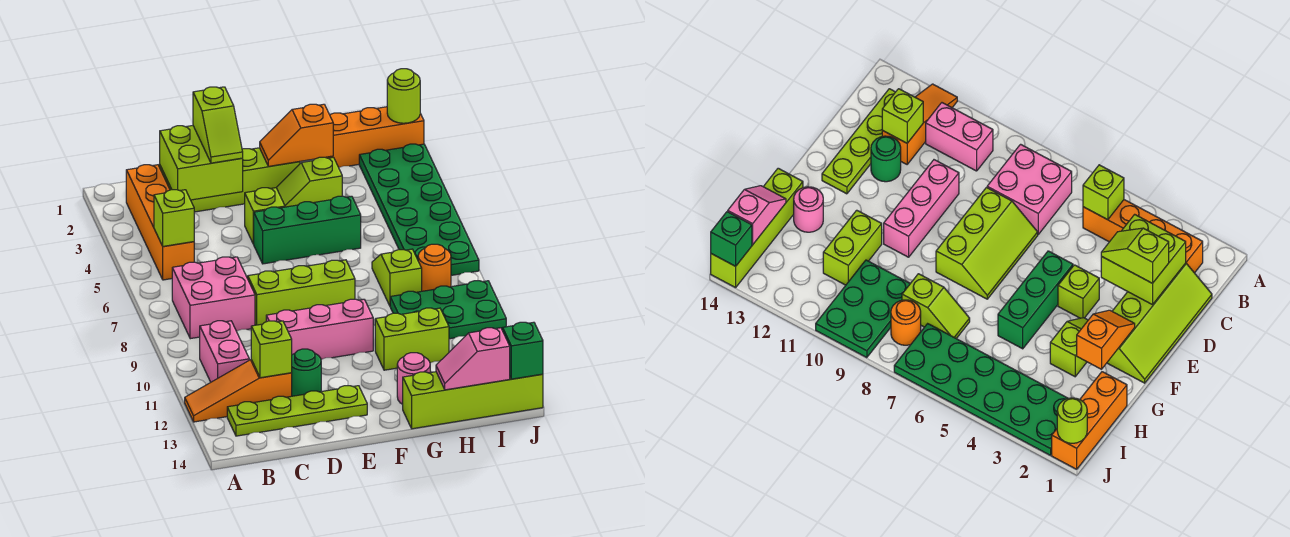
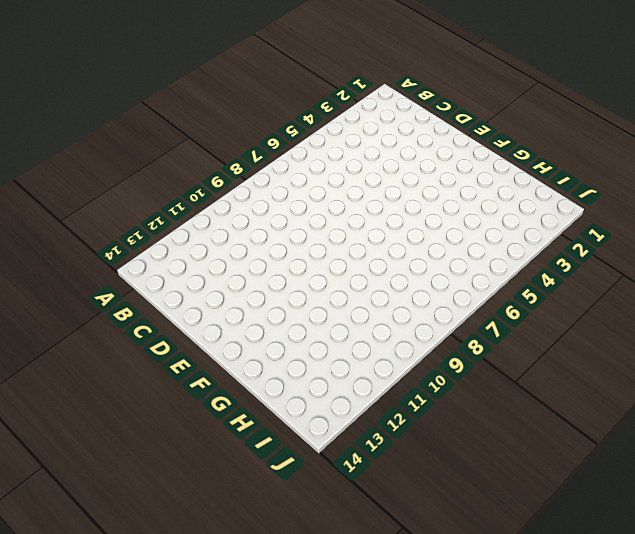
none -> orange slope A12:C12 level 1 top C
none -> orange brick B2:B5 level 1
none -> pink brick B7:C8 level 1

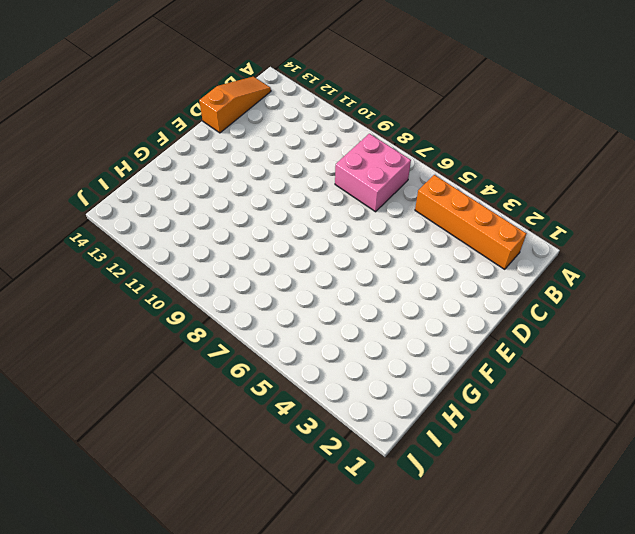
orange slope B14:D14 level 1 top D -> orange slope A12:C12 level 1 top C
none -> pink brick B10:B11 level 1
none -> lime plate B13:E13 level 1
none -> lime slope C1:F2 level 1 top 2

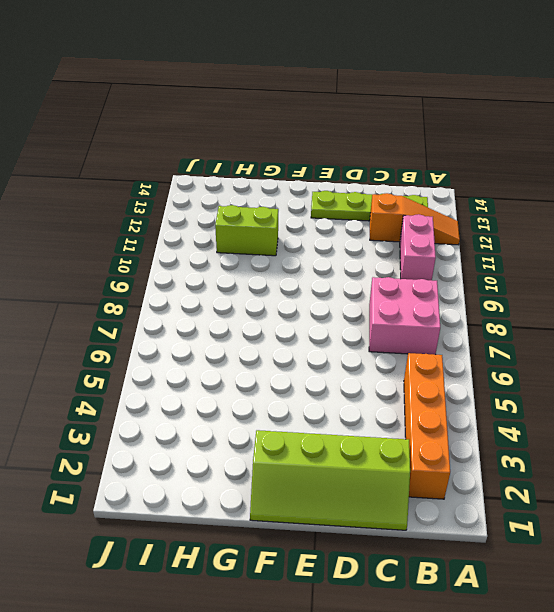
none -> lime slope D7:F8 level 1 top 8
none -> pink brick D10:F10 level 1
none -> green round brick D12 level 1

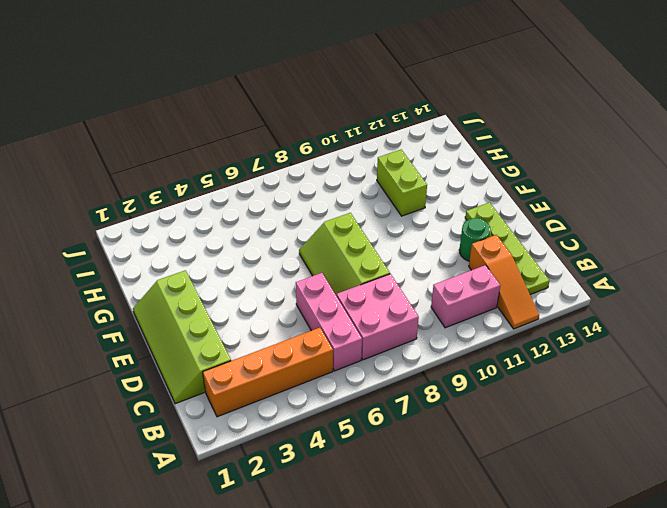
pink brick B6:D6 level 1 -> pink brick D10:F10 level 1
none -> lime brick E4 level 1
none -> green brick E5:G5 level 1
none -> lime slope F3:G3 level 1 top G

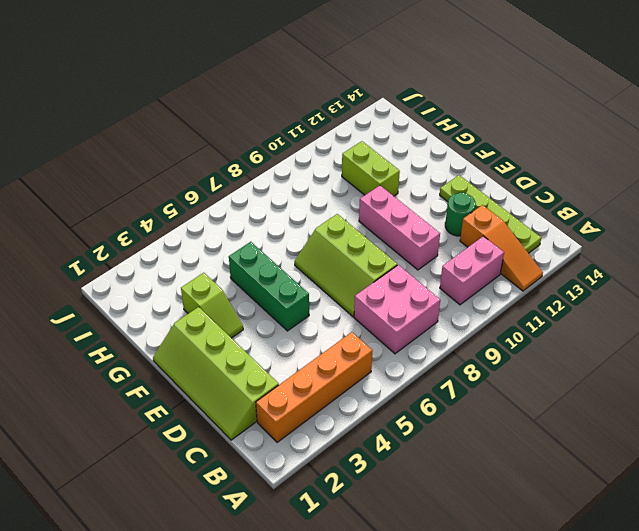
none -> lime brick E4 level 1
none -> pink round brick G13 level 1
none -> lime brick G14:J14 level 1

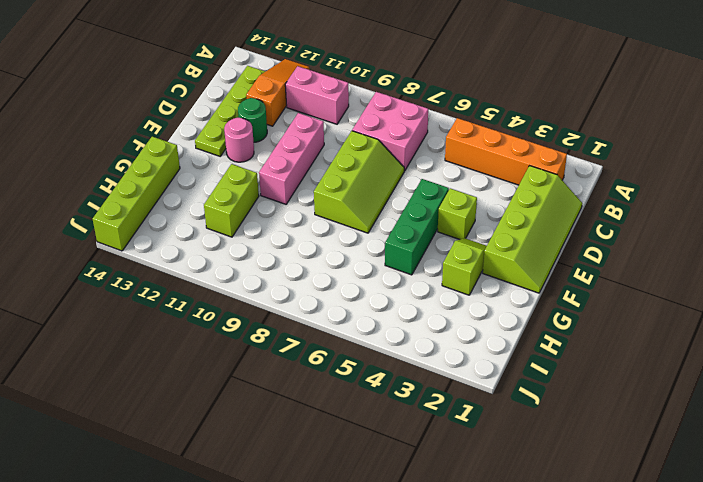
pink round brick E12 level 1 -> pink round brick G13 level 1
none -> orange brick H1:J1 level 1
none -> lime slope H7:H8 level 1 top 8
none -> green plate H9:J10 level 1

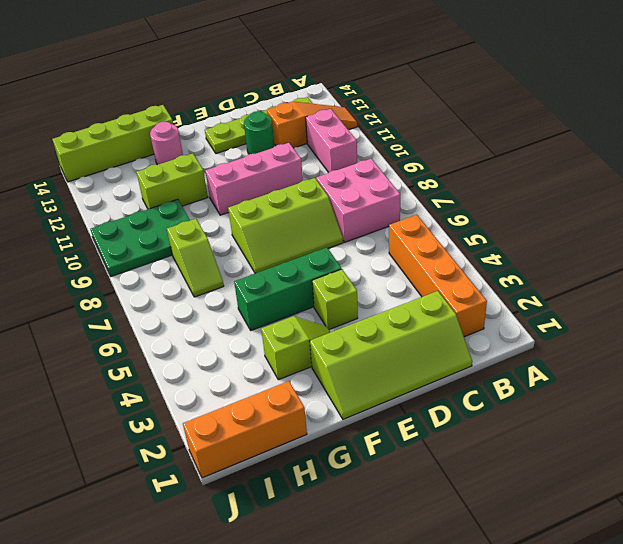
none -> green plate I2:J7 level 1
none -> orange round brick I8 level 1
none -> lime brick B5 level 2

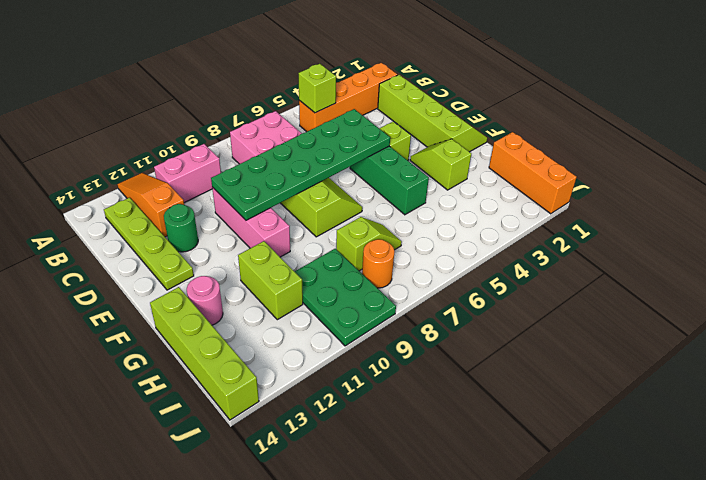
green plate D5:E10 level 2 -> green plate I2:J7 level 1
none -> lime brick C2:D3 level 2
none -> lime brick C12 level 2
none -> orange slope F2:G2 level 2 top G

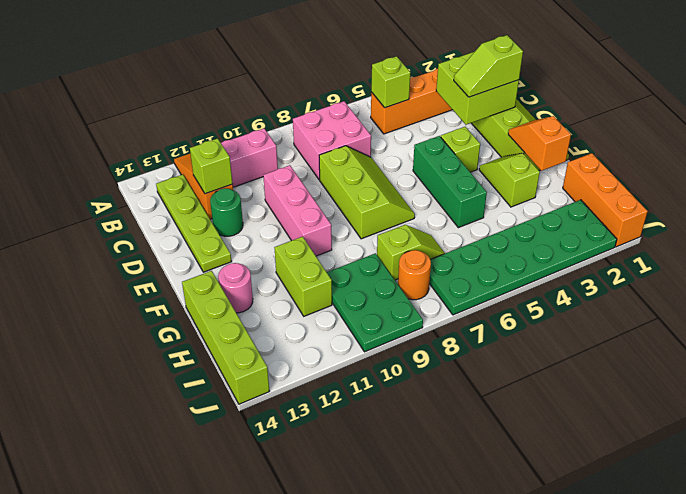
none -> pink slope H14:I14 level 2 top I
none -> lime round brick J1 level 2
none -> green brick J14 level 2

